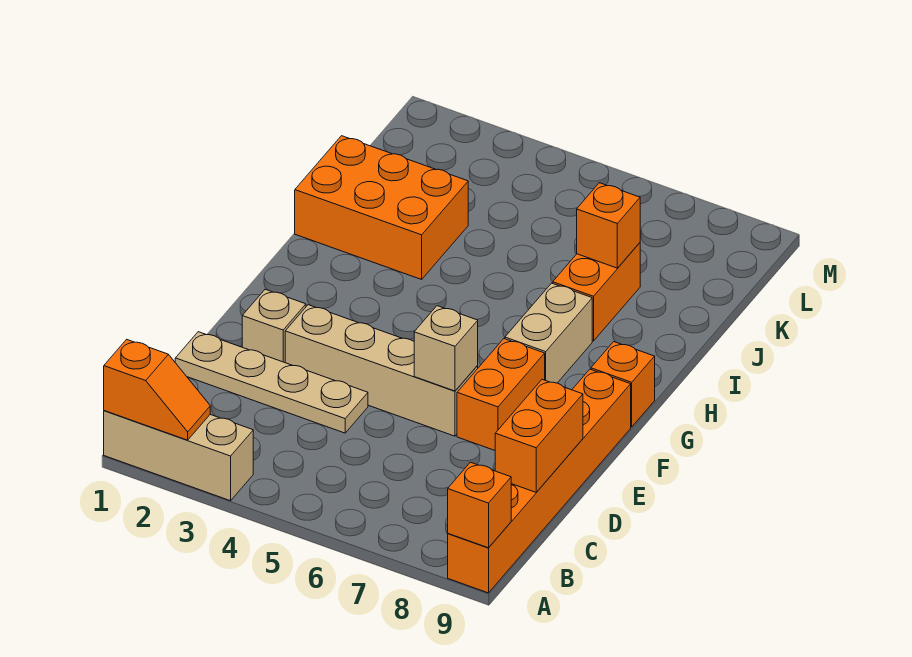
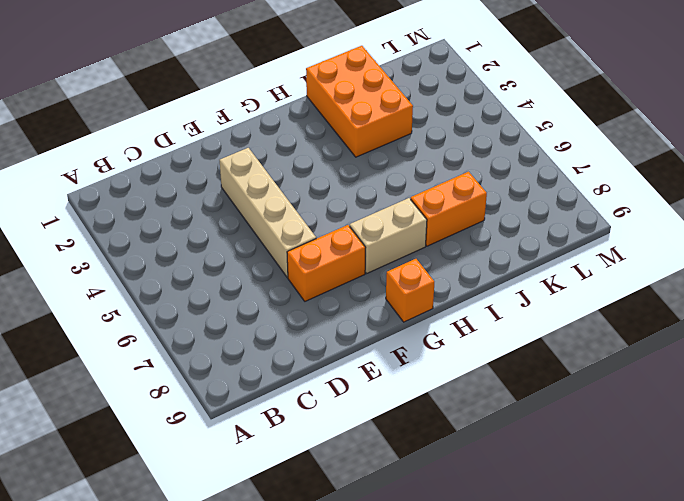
none -> tan brick A1:A3 level 1
none -> orange brick A9:F9 level 1
none -> tan plate D1:D4 level 1

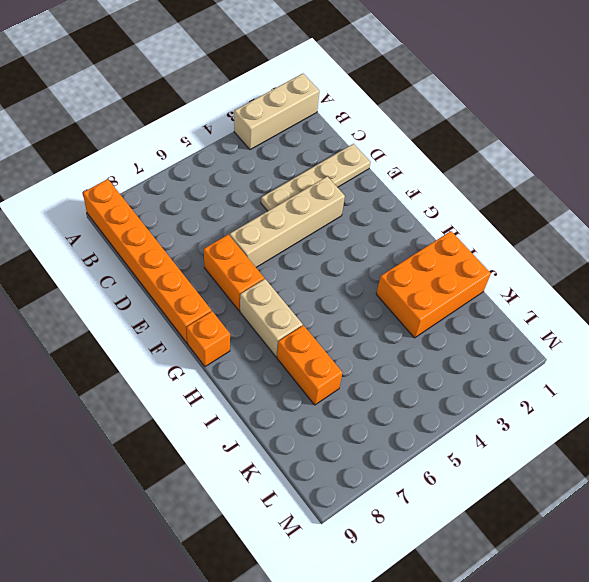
none -> tan brick E2 level 1
none -> orange slope A1:A2 level 2 top 1
none -> orange brick A9 level 2

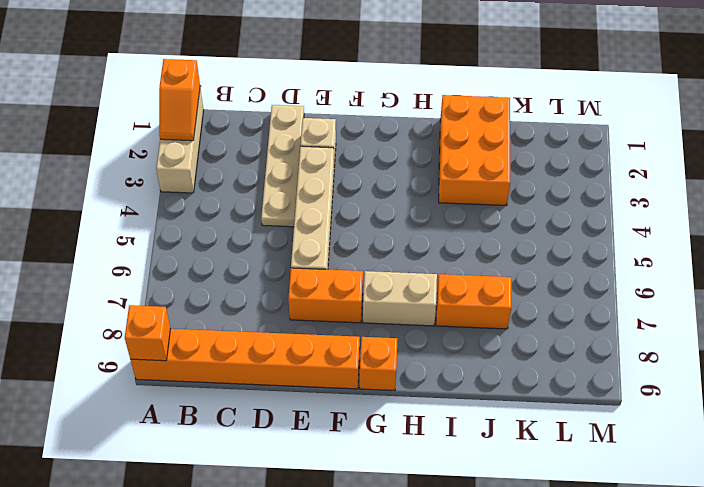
none -> orange brick C9:D9 level 2
none -> tan brick E6 level 2
none -> orange brick J7 level 2

